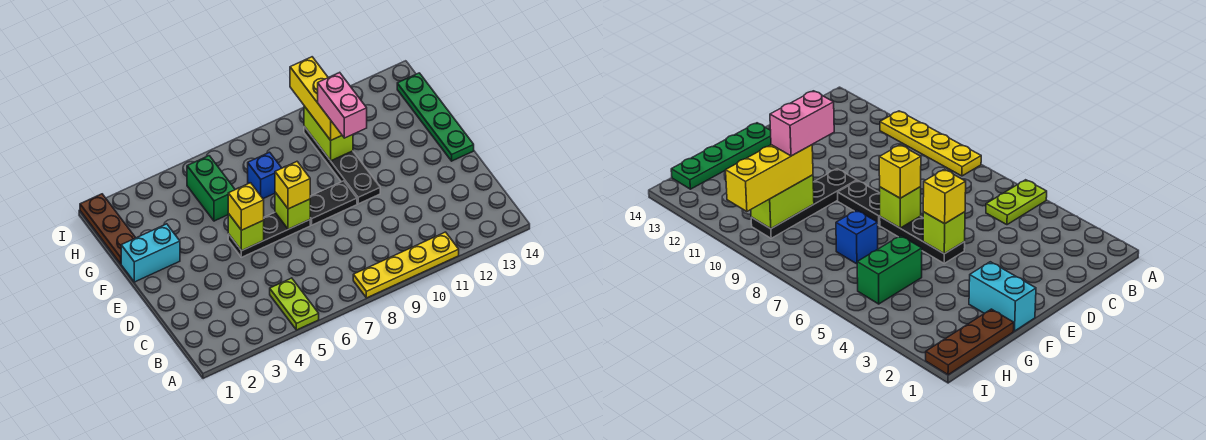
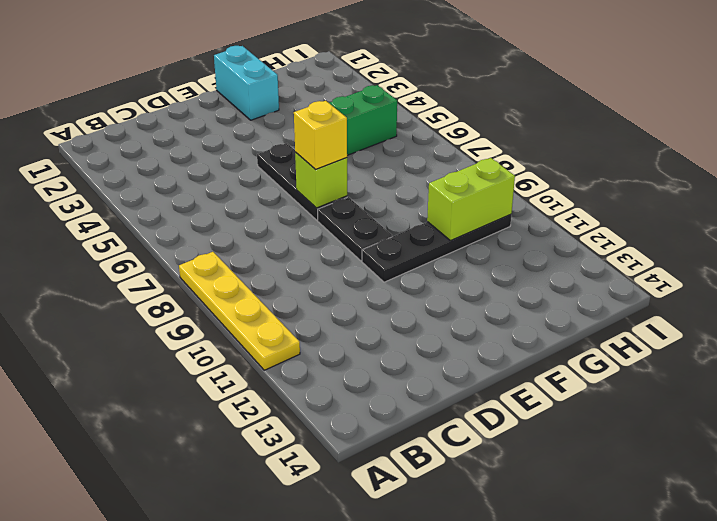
none -> lime plate A5:B5 level 1
none -> green plate E14:H14 level 1
none -> brown plate G1:I1 level 1

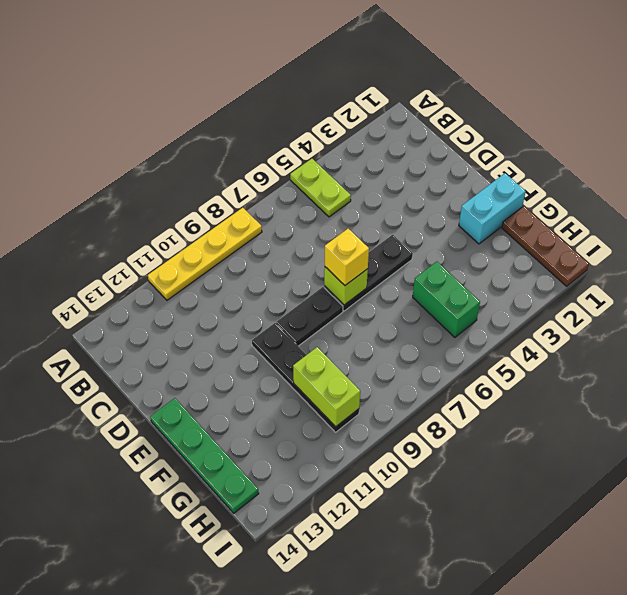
none -> blue brick G7 level 1
none -> lime brick E5 level 2
none -> yellow brick E5 level 3

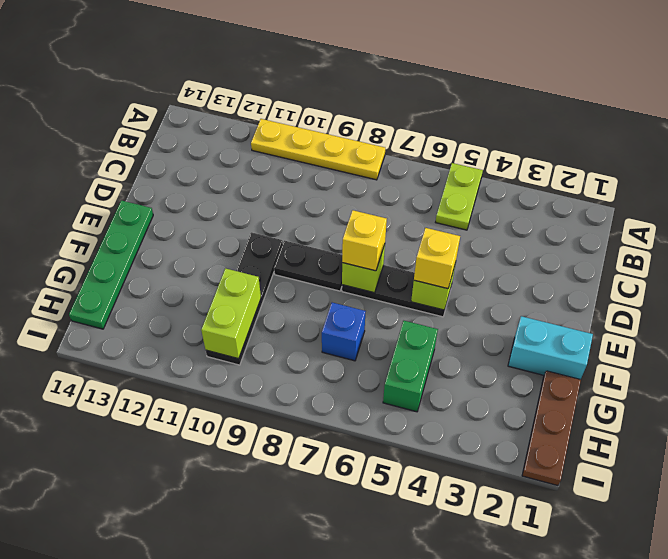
none -> yellow brick G10:I10 level 3
none -> pink brick F10:G10 level 4

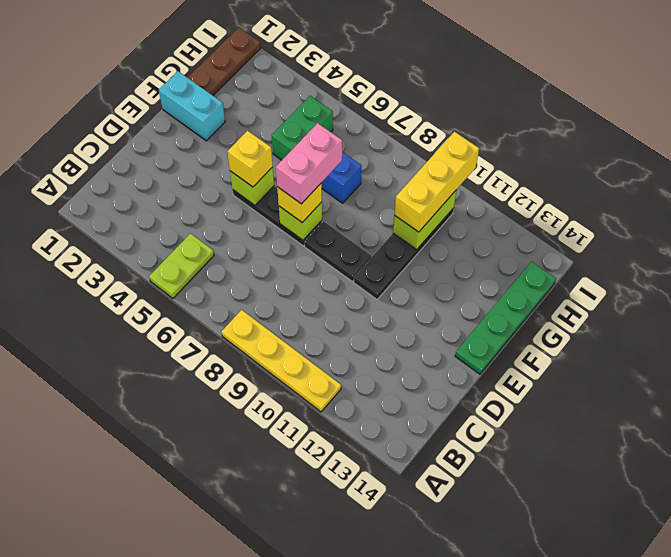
pink brick E7:F7 level 4 -> pink brick F10:G10 level 4

